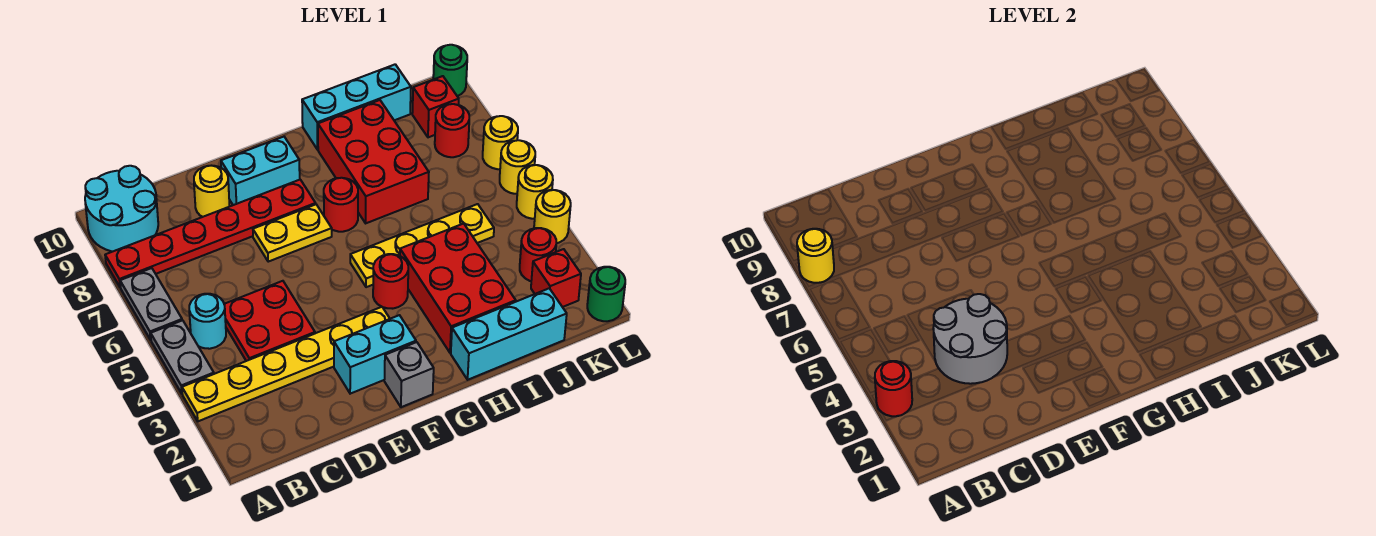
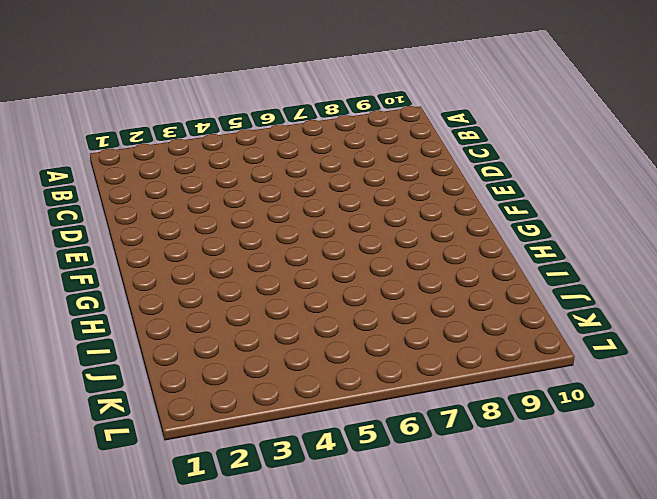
none -> yellow plate A3:F3 level 1
none -> grey plate A4:A5 level 1
none -> grey plate A6:A7 level 1
none -> red plate A8:F8 level 1

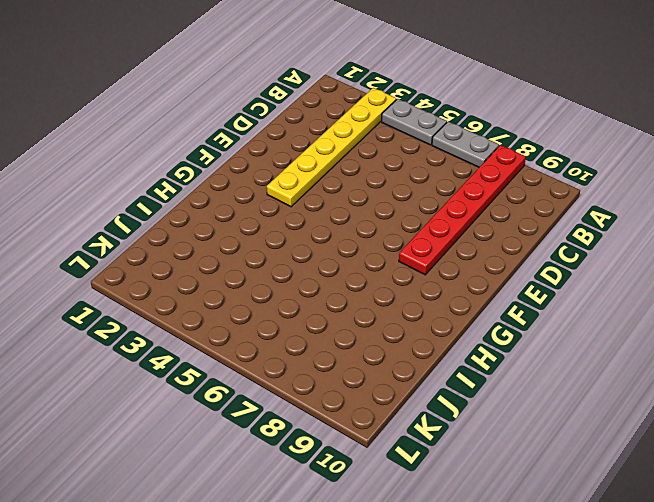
none -> cyan round brick A9:B10 level 1
none -> cyan round brick B5 level 1
none -> red plate C4:D5 level 1
none -> yellow round brick D9 level 1

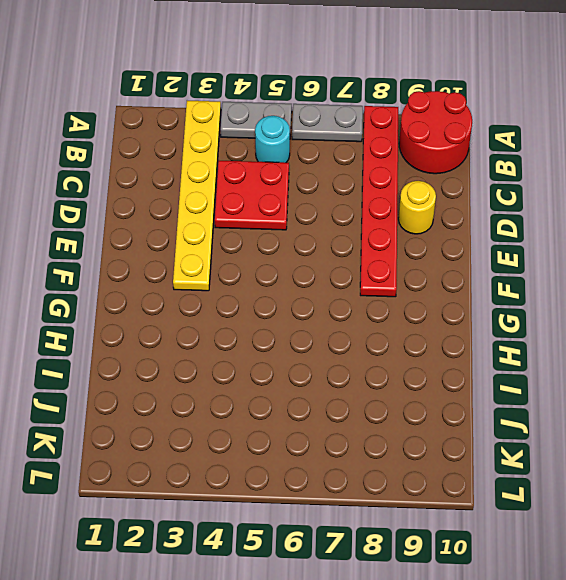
red round brick A9:B10 level 1 -> cyan round brick A9:B10 level 1
none -> cyan brick E2:F2 level 1
none -> yellow plate E7:F7 level 1
none -> cyan brick E9:F9 level 1
none -> grey brick F1 level 1

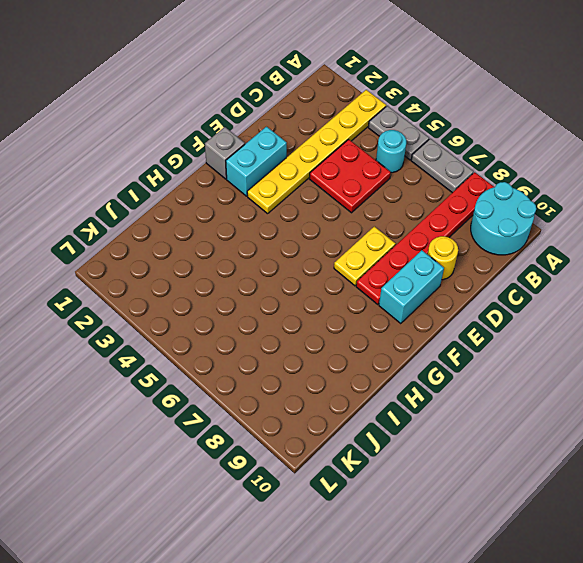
none -> red round brick G4 level 1
none -> yellow plate G5:J5 level 1
none -> red round brick G7 level 1
none -> cyan brick H1:J1 level 1

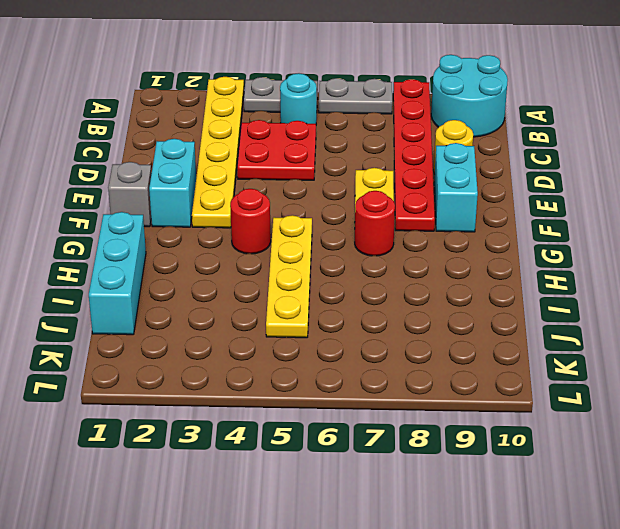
none -> red brick H2:I4 level 1
none -> red brick H7:I9 level 1
none -> cyan brick H10:J10 level 1
none -> red brick K2 level 1

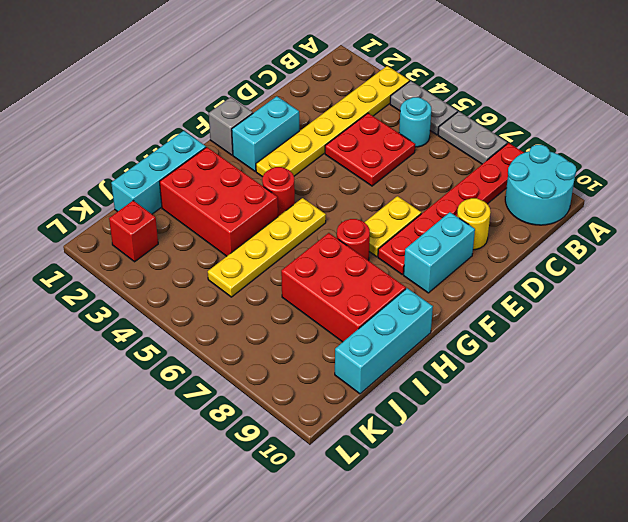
none -> red round brick K3 level 1
none -> red round brick K8 level 1
none -> red brick K9 level 1
none -> green round brick L1 level 1

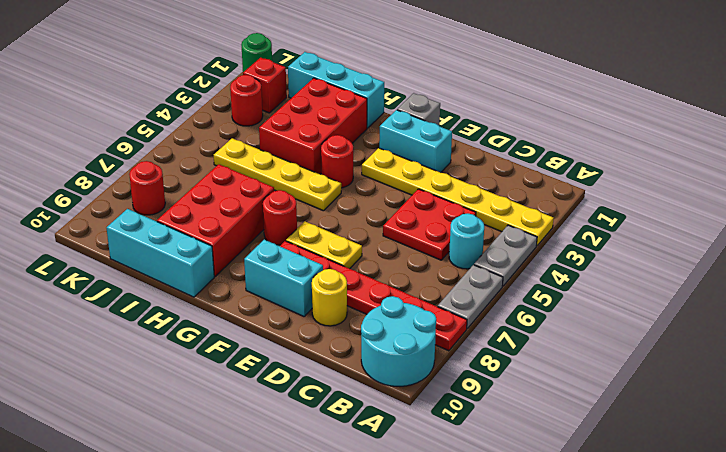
none -> red brick K9 level 1
none -> yellow round brick L4 level 1
none -> yellow round brick L5 level 1
none -> yellow round brick L6 level 1

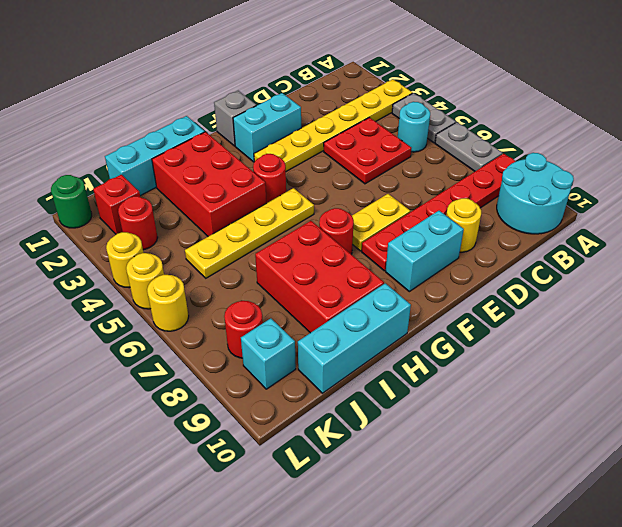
cyan brick K9 level 1 -> red brick K9 level 1
none -> yellow round brick L7 level 1
none -> green round brick L10 level 1
none -> red round brick A3 level 2
none -> yellow round brick A8 level 2

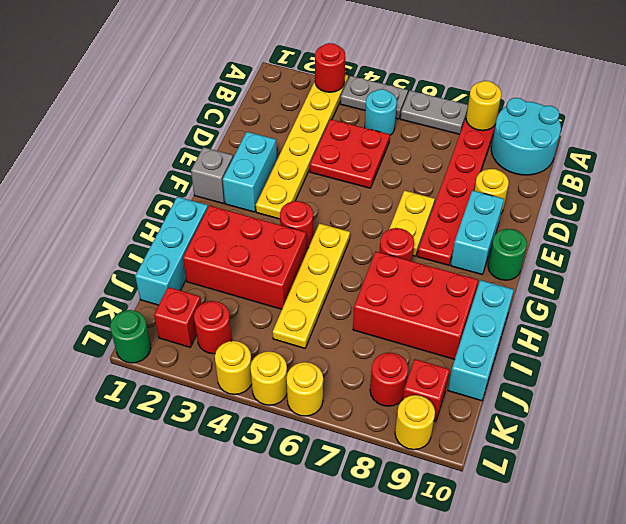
green round brick F10 level 1 -> green round brick L10 level 1
yellow round brick L9 level 1 -> yellow round brick L7 level 1
none -> grey round brick C3:D4 level 2

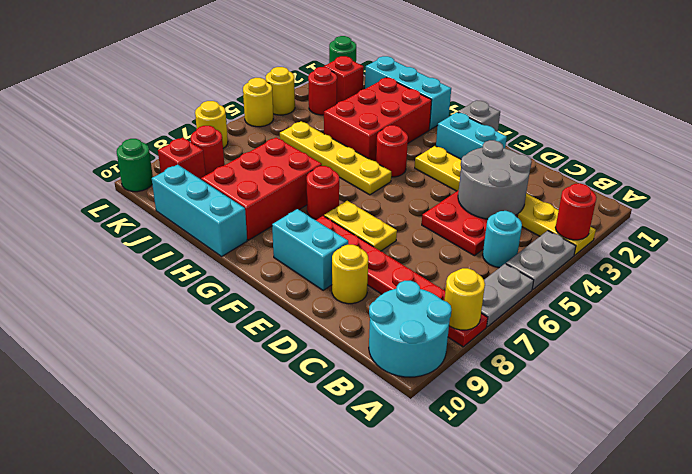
none -> yellow round brick L6 level 1

